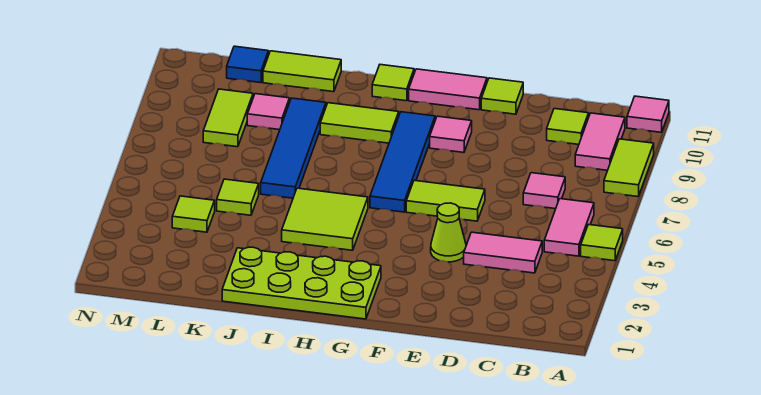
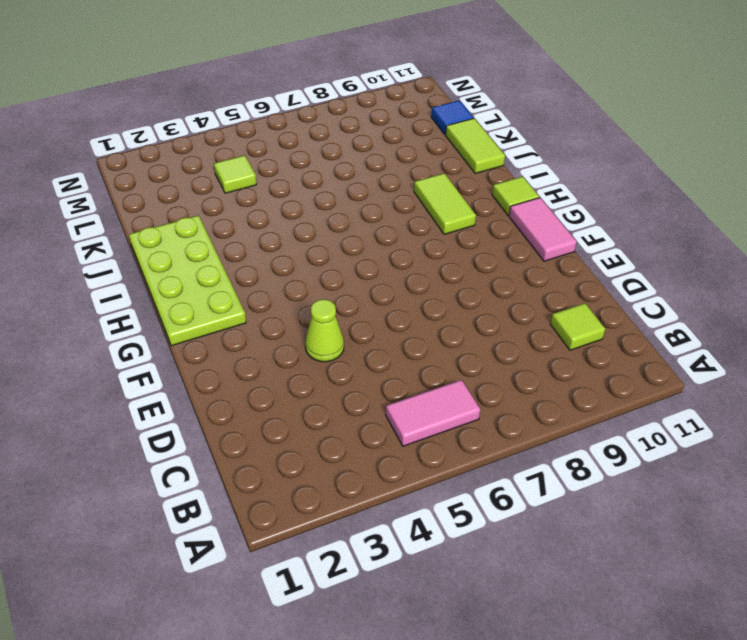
none -> lime tile A5 level 1
none -> lime tile A8:A9 level 1
none -> pink tile A11 level 1

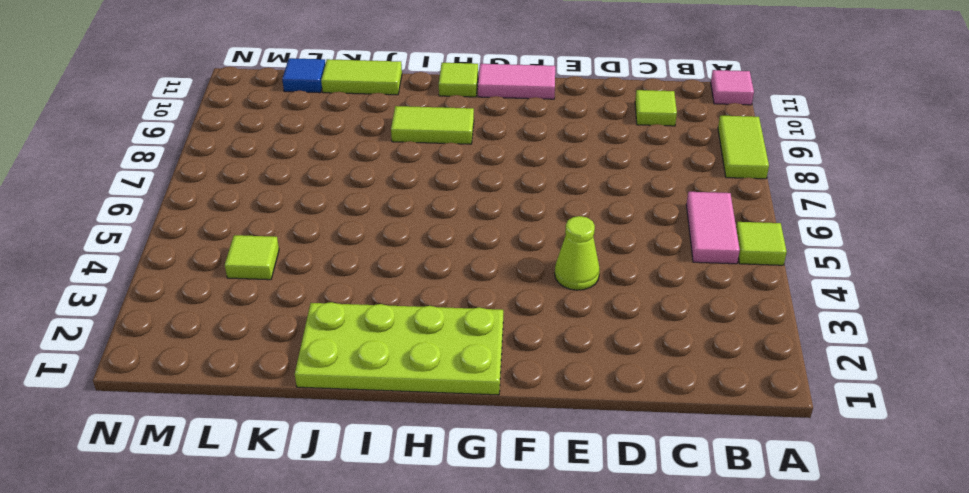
none -> pink tile B9:B10 level 1
none -> pink tile C4:D4 level 1
none -> pink tile C7 level 1

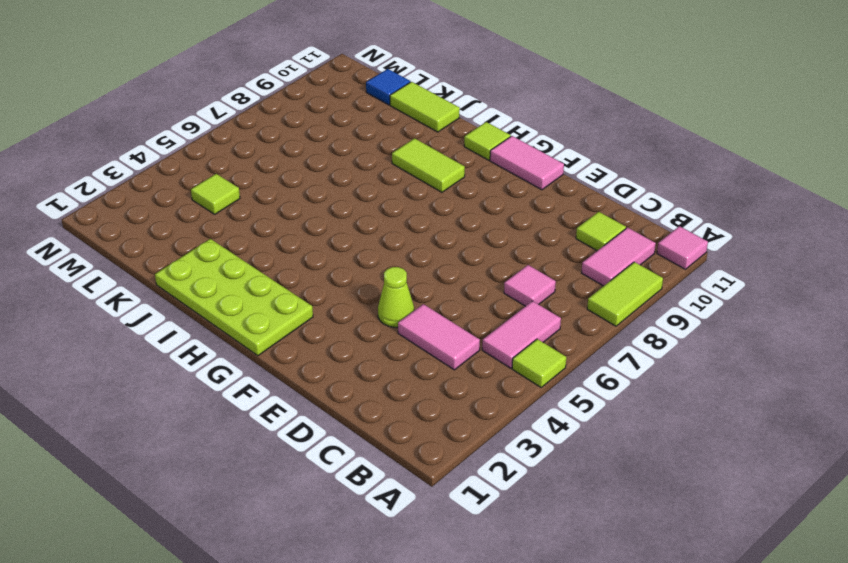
none -> lime tile E6:F6 level 1
none -> lime tile E11 level 1
none -> pink tile F9 level 1

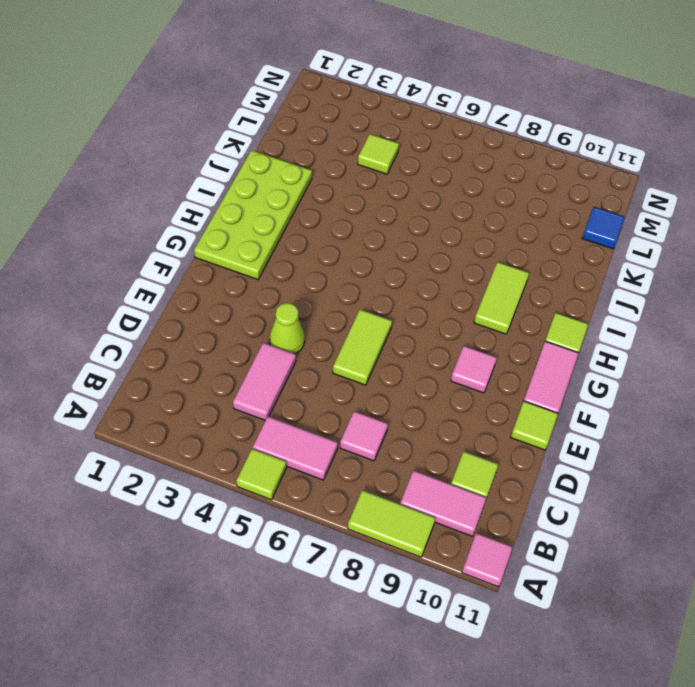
none -> blue tile G6:G9 level 1
none -> lime tile H4:I5 level 1
none -> blue tile J6:J9 level 1

